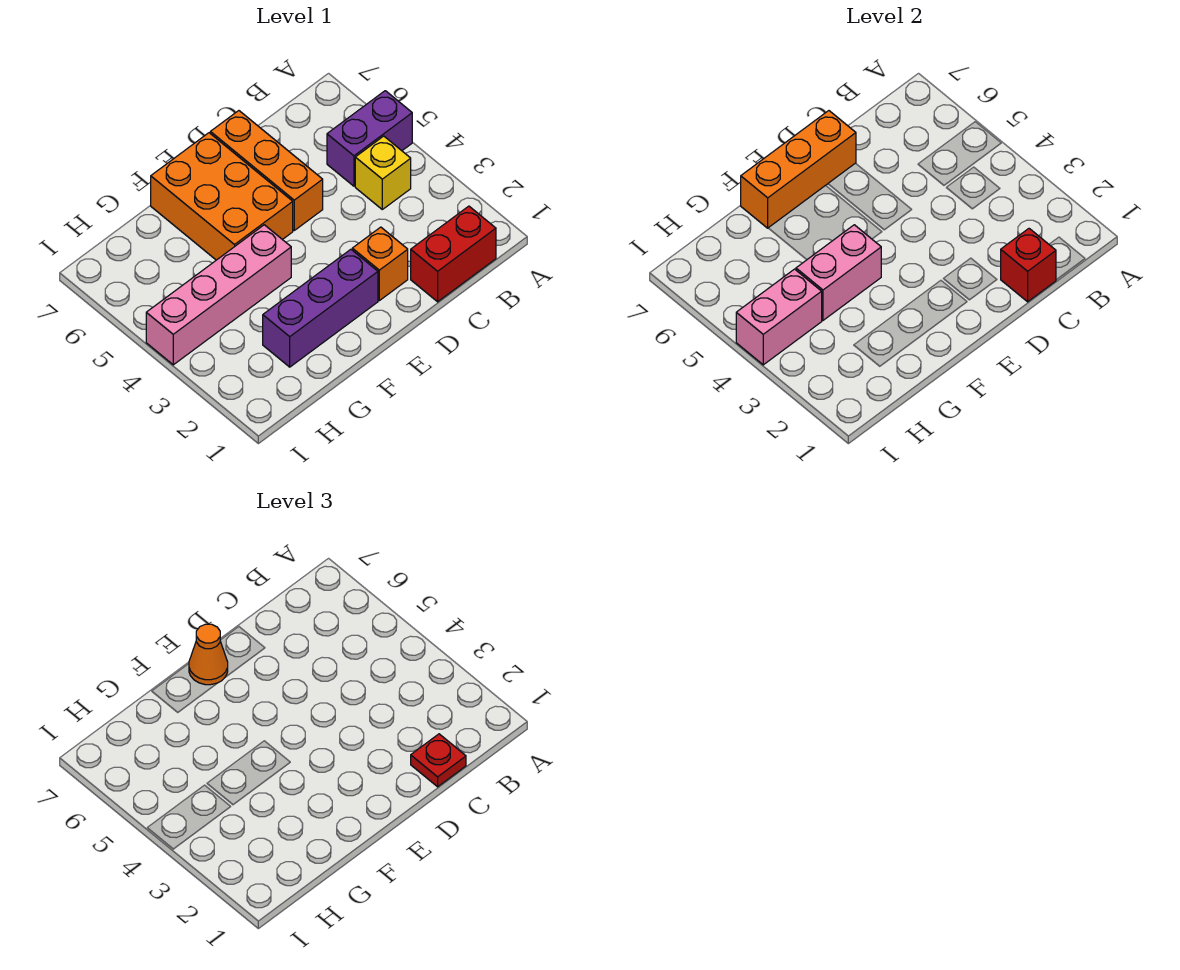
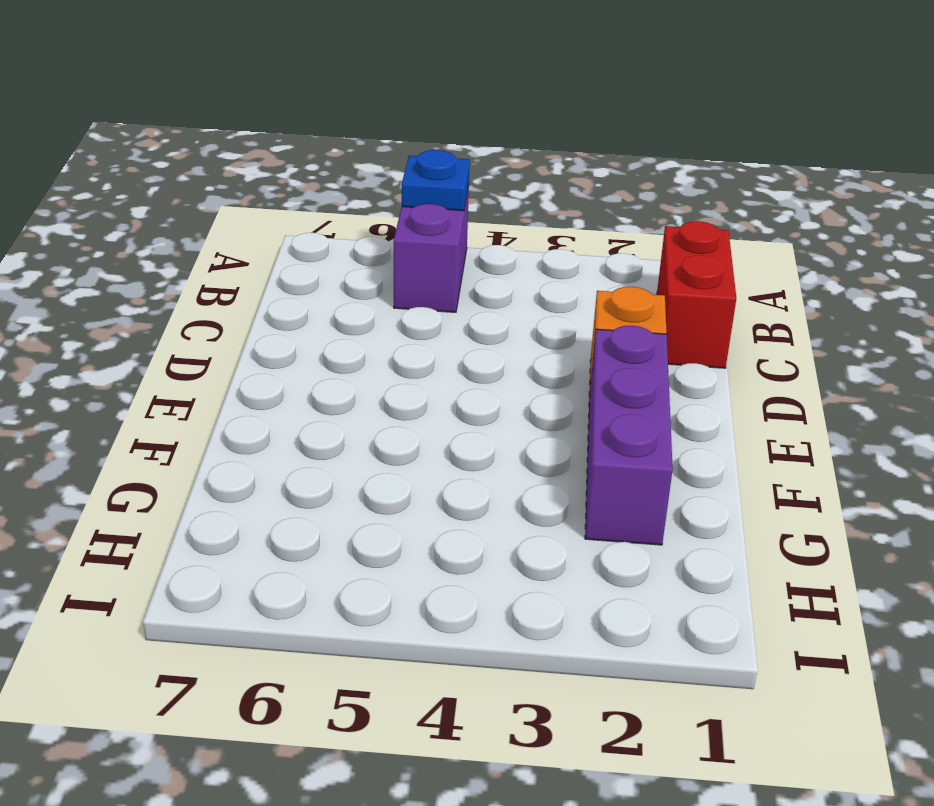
blue plate A5 level 2 -> none
none -> yellow brick B4 level 1
none -> orange brick D5:D7 level 1
none -> orange brick E5:F7 level 1

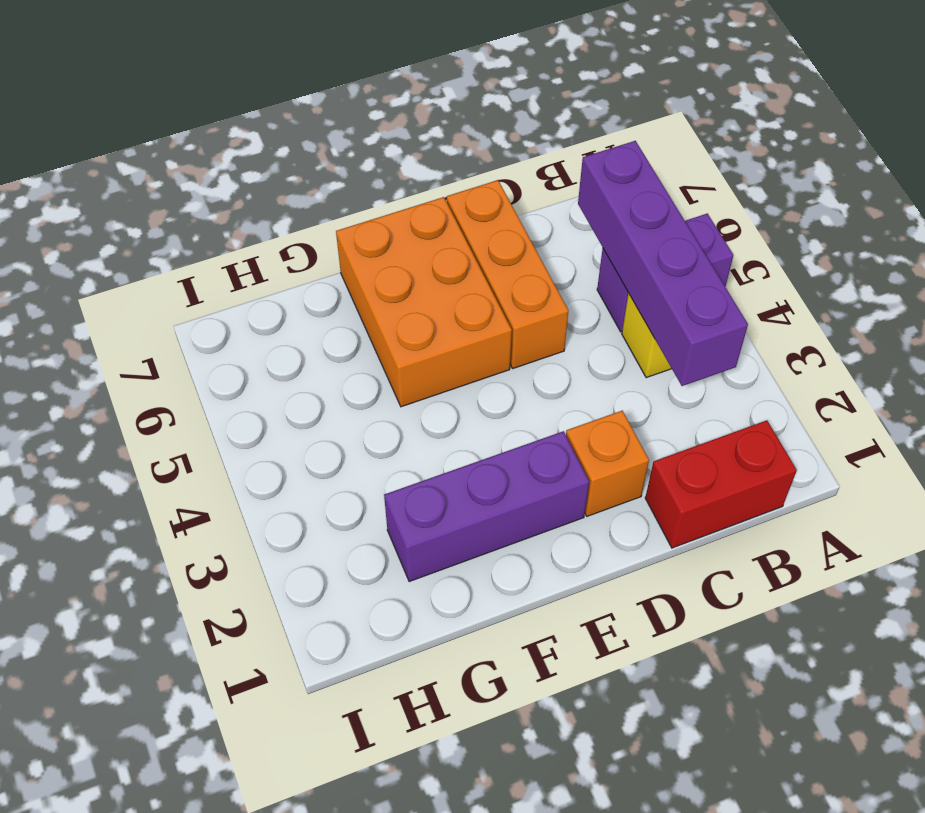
purple brick B3:B6 level 2 -> none
none -> pink brick F4:I4 level 1
none -> red brick C1 level 2
none -> orange brick D7:F7 level 2

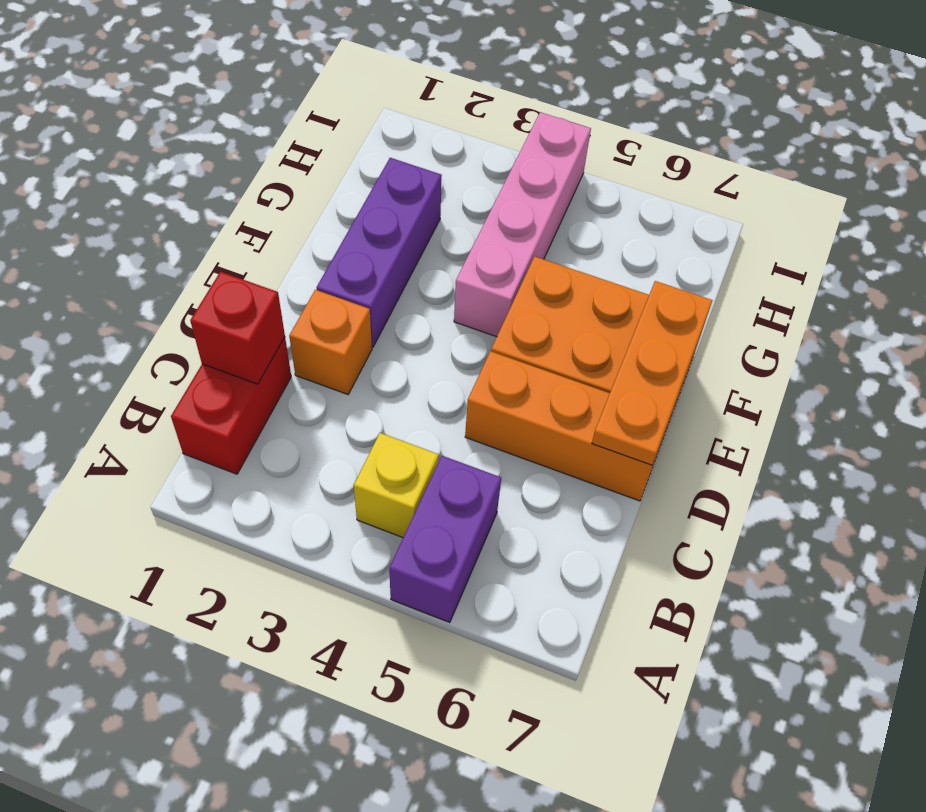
orange plate D7:F7 level 2 -> orange brick D7:F7 level 2
none -> pink brick F4:G4 level 2
none -> pink brick H4:I4 level 2
none -> red plate C1 level 3

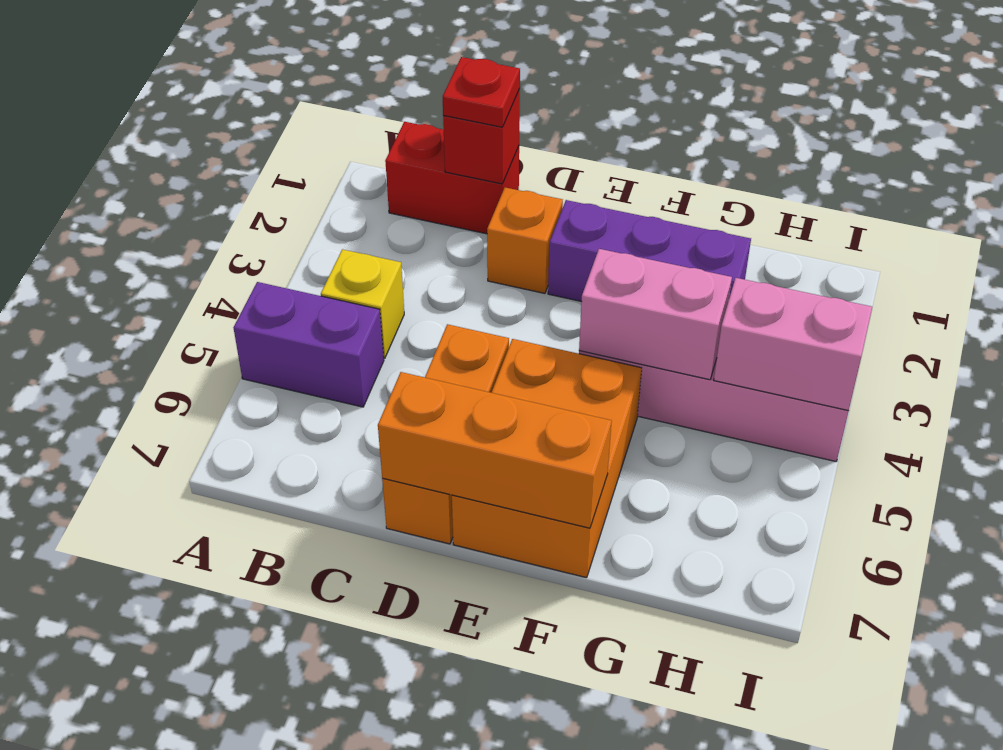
none -> orange cone E7 level 3

